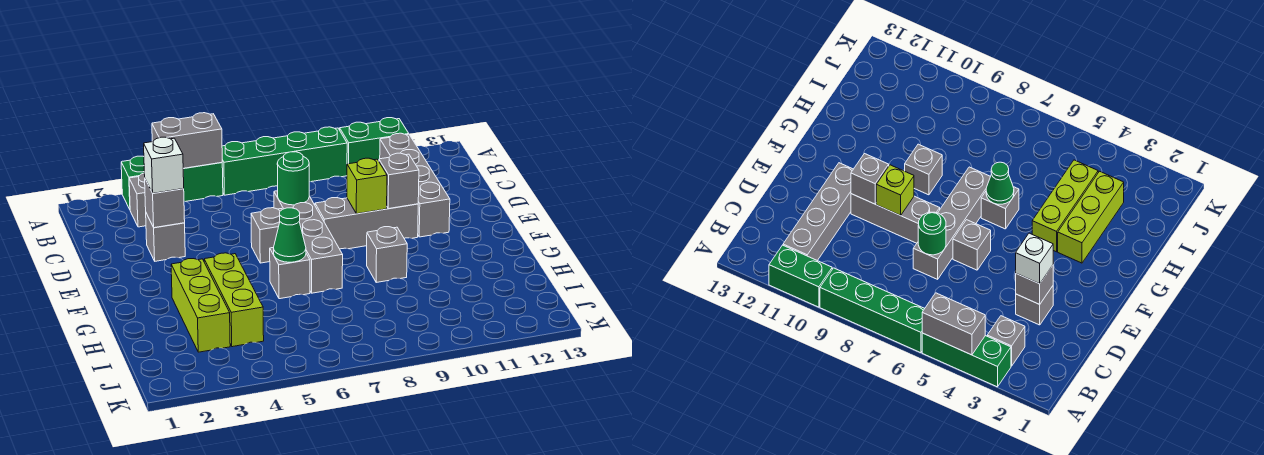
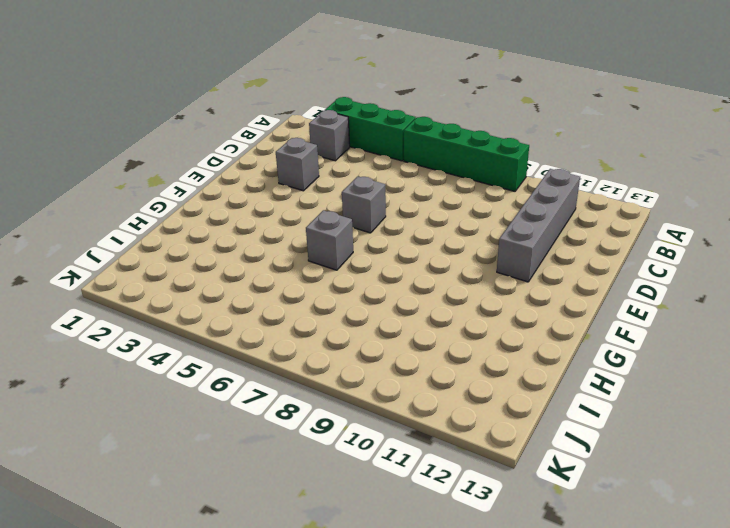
none -> green brick A10:A11 level 1
none -> grey brick D7:G7 level 1
none -> grey brick E8:E10 level 1

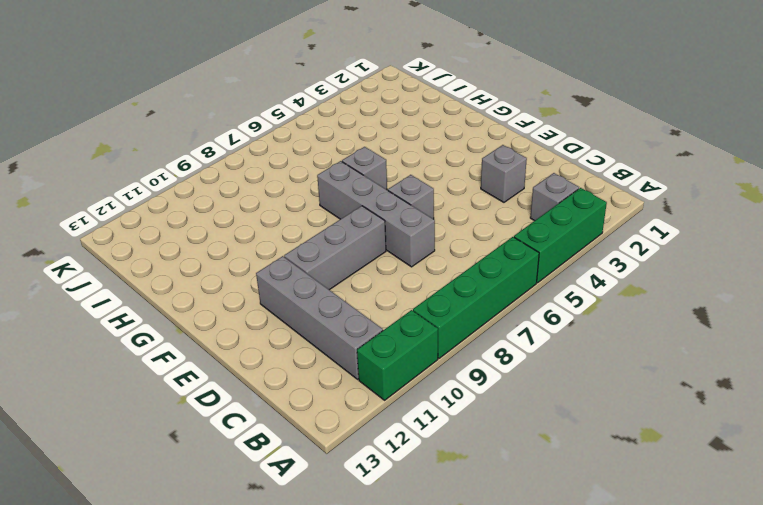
none -> lime brick G3:I3 level 1
none -> lime brick G4:I4 level 1
none -> grey brick G9 level 1

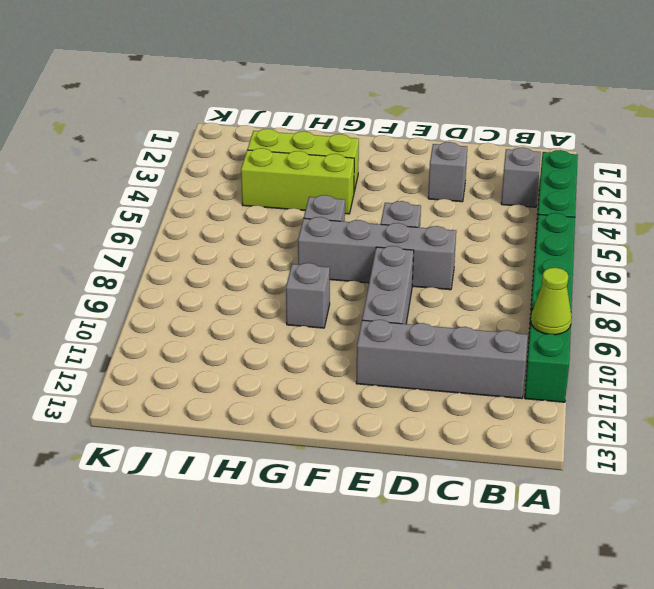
lime cone A10 level 2 -> none
none -> grey brick A4:A5 level 2
none -> grey brick D3 level 2
none -> green round brick D7 level 2

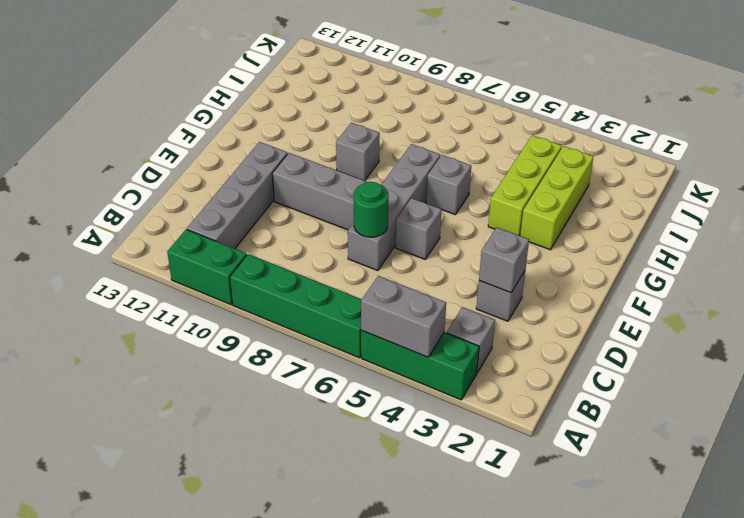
none -> lime brick E9 level 2
none -> grey brick E10 level 2
none -> green cone G6 level 2

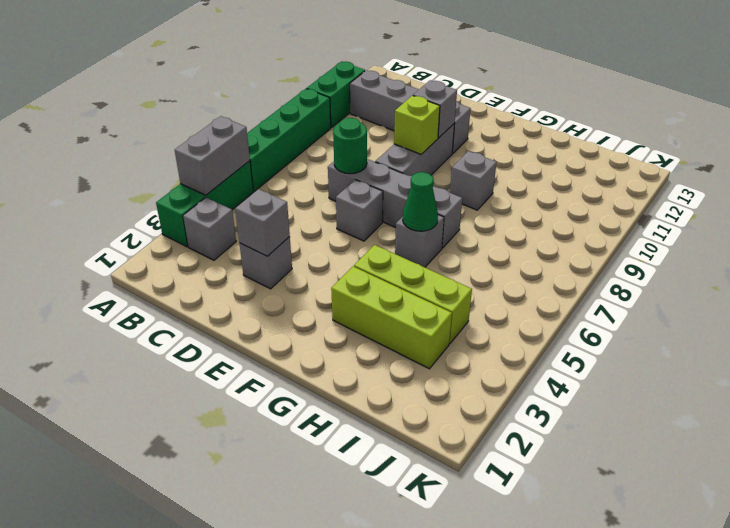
none -> white brick D3 level 3

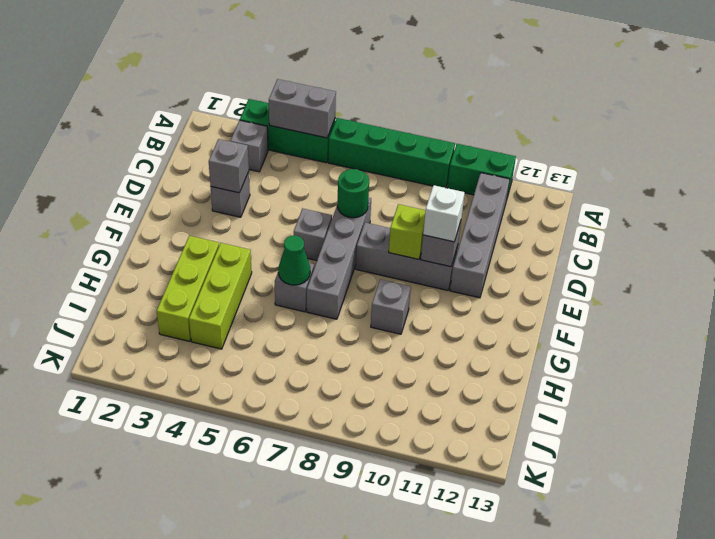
white brick E10 level 3 -> white brick D3 level 3

